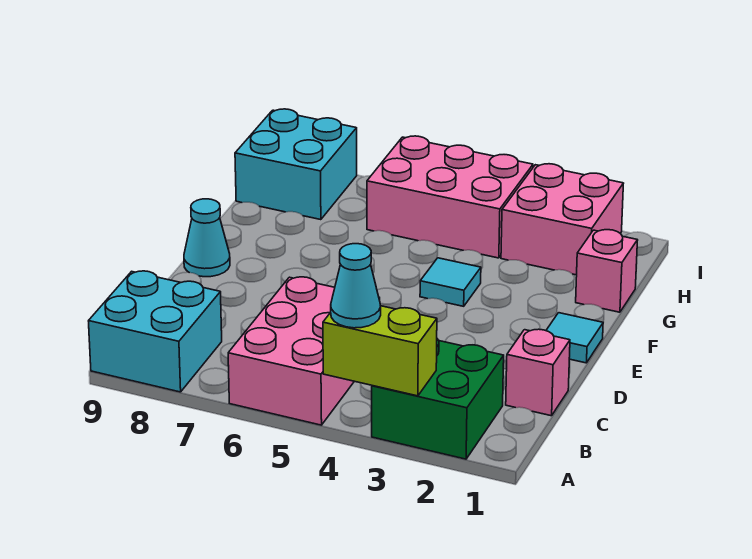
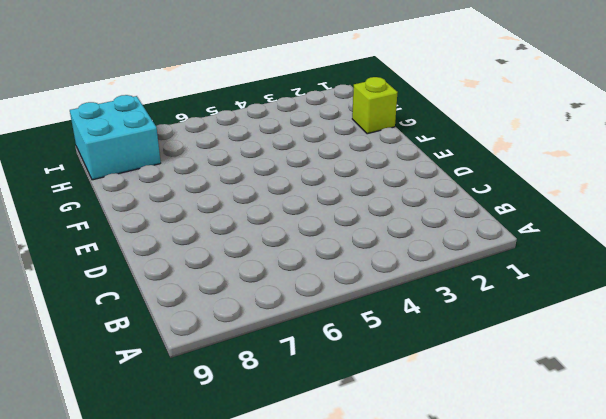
lime brick G1 level 1 -> pink brick G1 level 1
none -> green brick A2:B3 level 1
none -> pink brick A5:C6 level 1
none -> cyan brick A8:B9 level 1

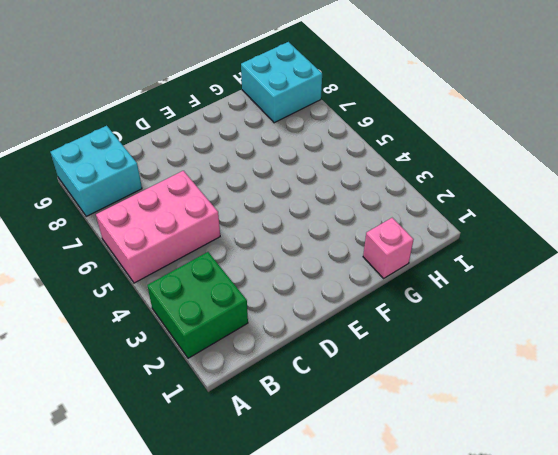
none -> pink brick C1 level 1
none -> cyan tile E1 level 1
none -> cyan cone E9 level 1

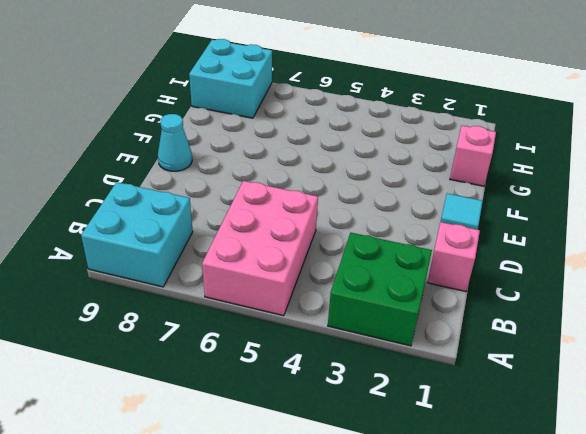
none -> cyan tile F4 level 1
none -> pink brick H2:I3 level 1
none -> pink brick H4:I6 level 1

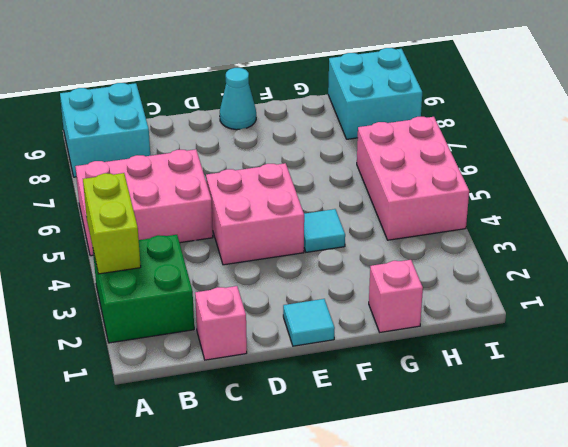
pink brick D4:E5 level 1 -> pink brick H2:I3 level 1
none -> cyan cone A4 level 3

